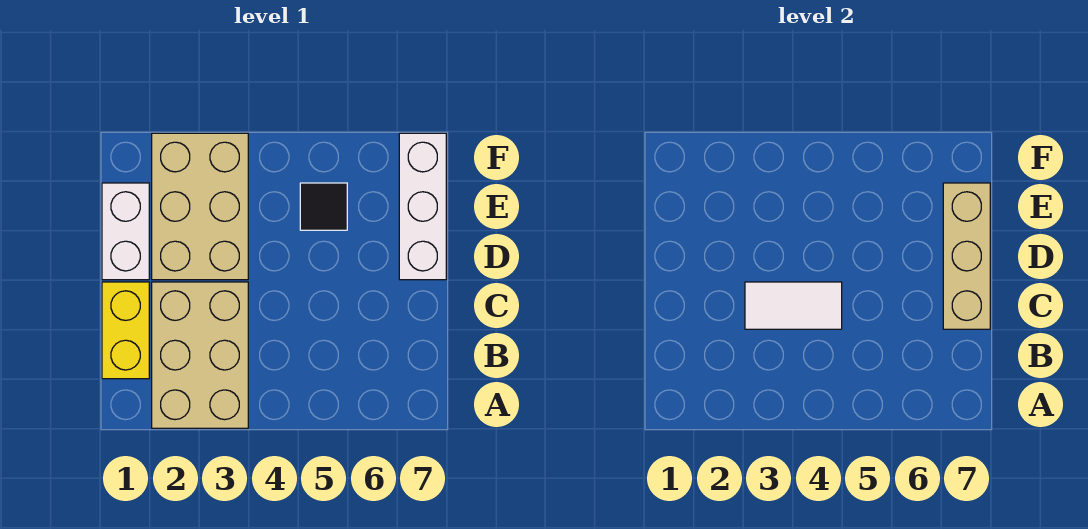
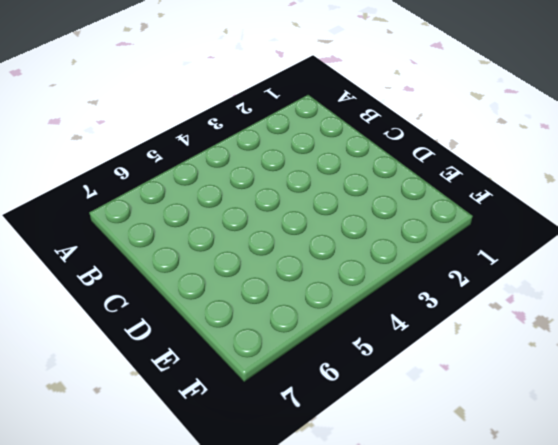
none -> tan brick A2:C3 level 1
none -> yellow brick B1:C1 level 1

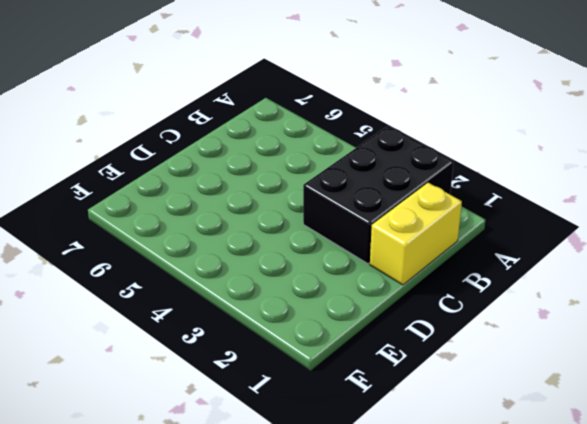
black brick A2:C3 level 1 -> tan brick A2:C3 level 1
none -> white brick D1:E1 level 1
none -> tan brick D2:F3 level 1

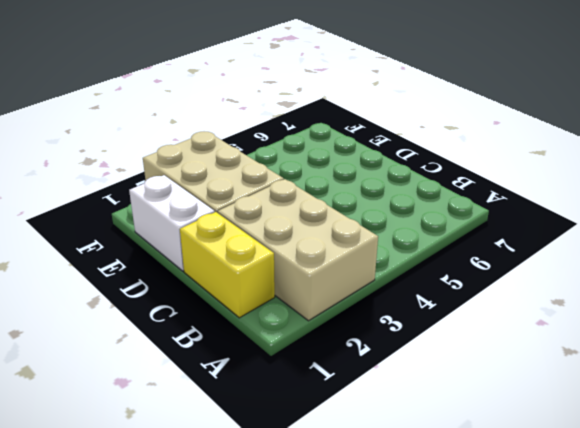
none -> white brick D7:F7 level 1
none -> black tile E5 level 1

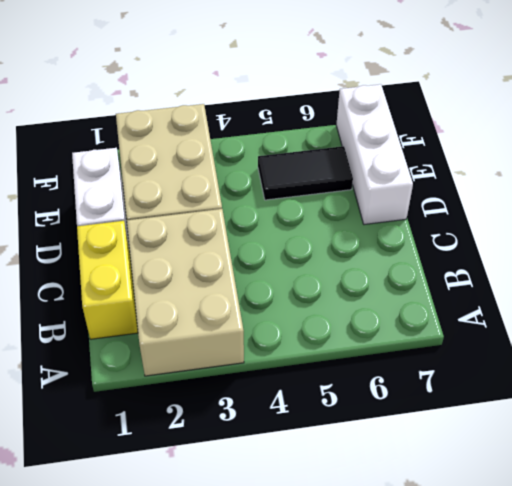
black tile E5:E6 level 1 -> black tile E5 level 1
none -> white tile C3:C4 level 2
none -> tan brick C7:E7 level 2

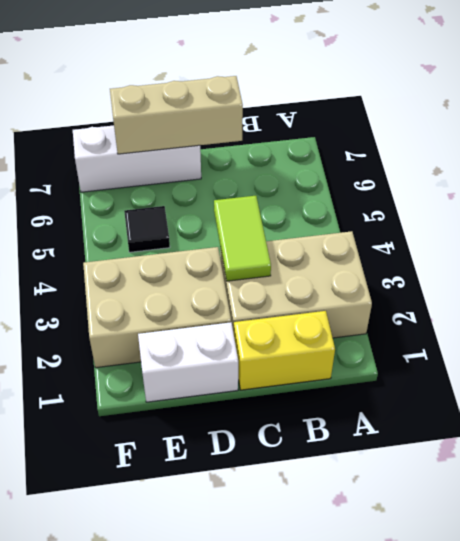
lime tile C3:C4 level 2 -> white tile C3:C4 level 2

